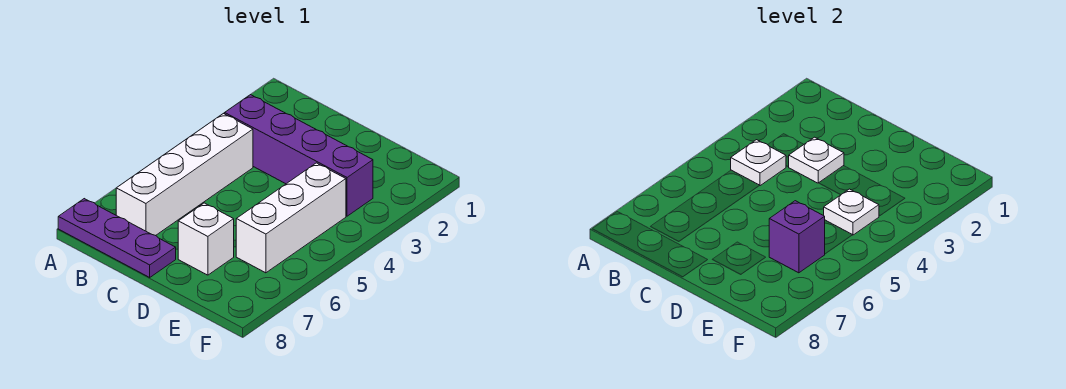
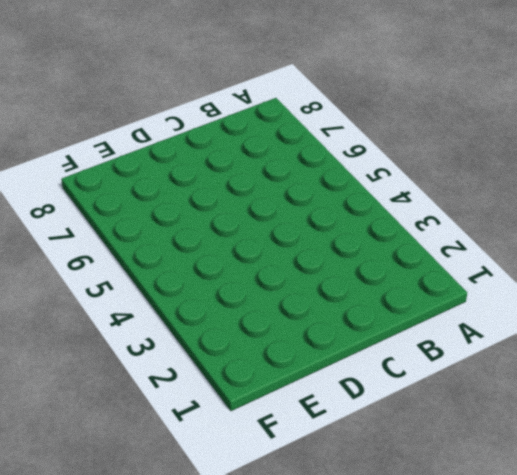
none -> purple plate A8:C8 level 1
none -> purple brick B3:E3 level 1

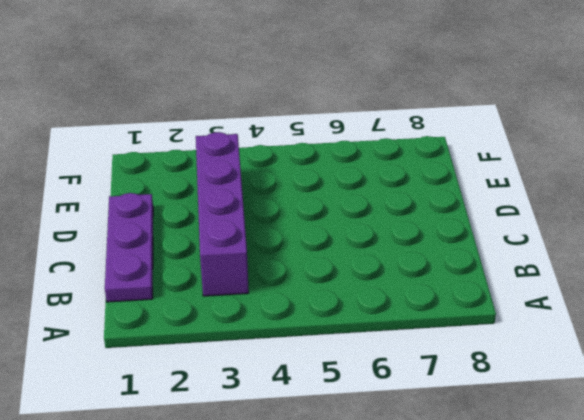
purple plate B1:D1 level 1 -> purple plate A8:C8 level 1
none -> white brick B4:B7 level 1
none -> white brick D7 level 1

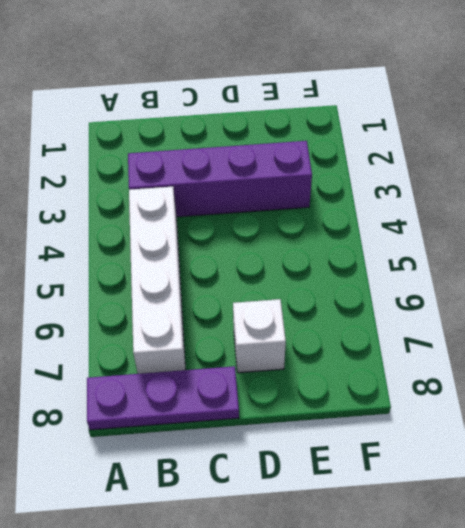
none -> white brick E4:E6 level 1
none -> white plate B4 level 2

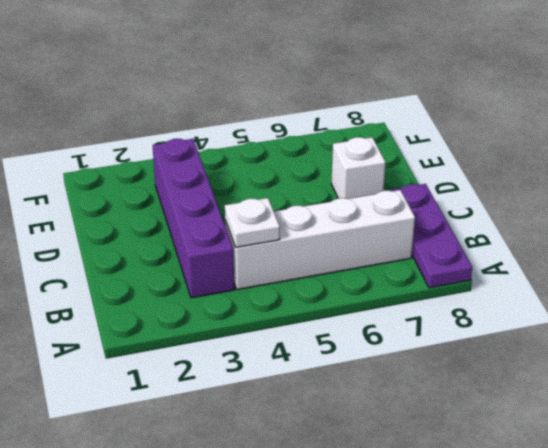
none -> white brick E4:E6 level 1
none -> white plate C3 level 2

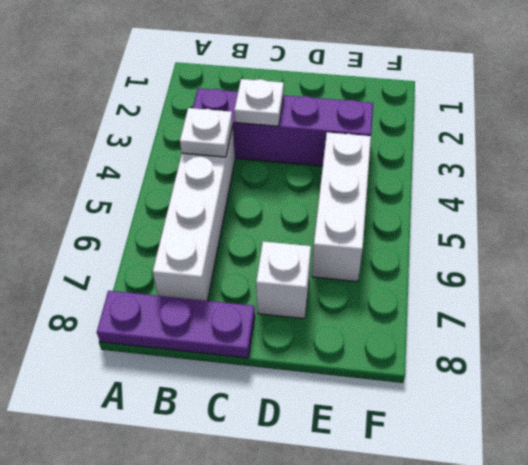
none -> white plate E4 level 2
none -> purple brick E6 level 2

